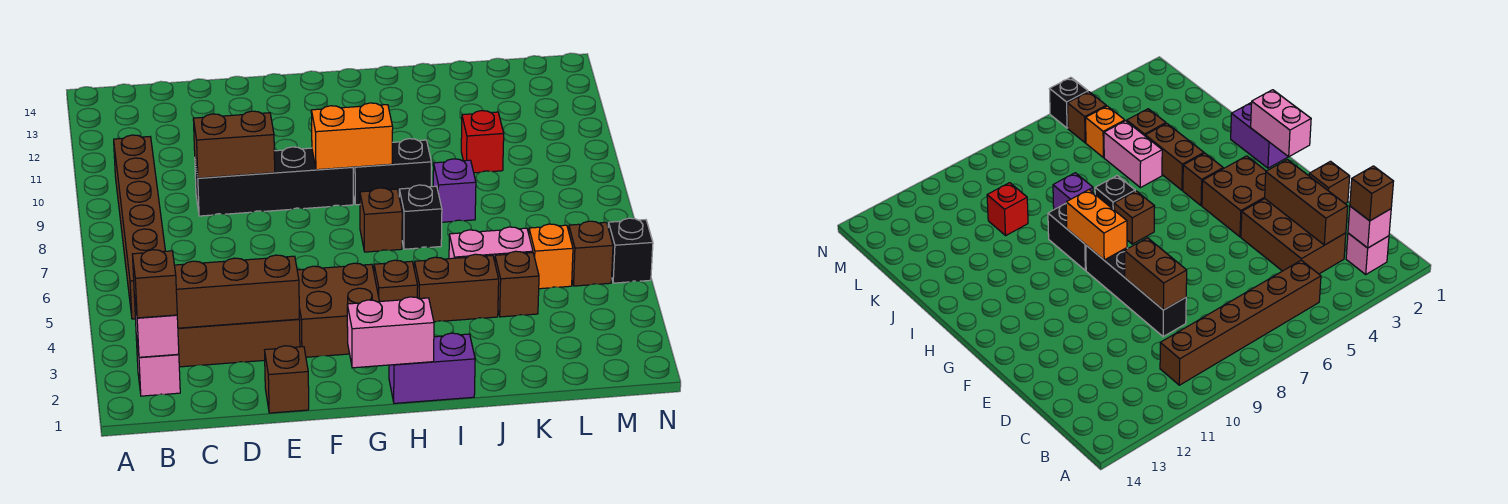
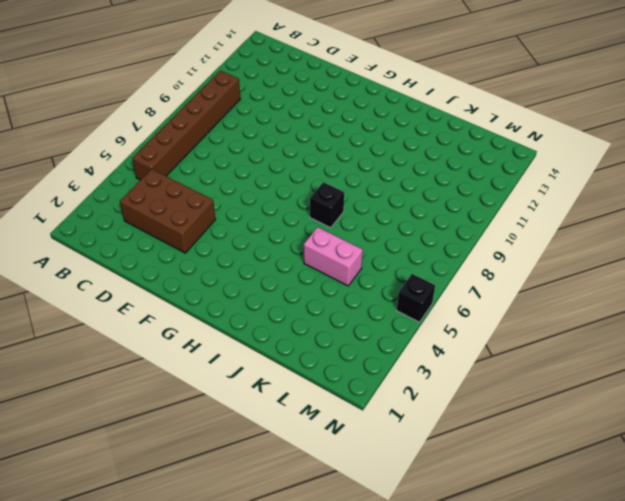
none -> pink brick B2 level 1
none -> black brick D9:G9 level 1
none -> brown brick E1 level 1

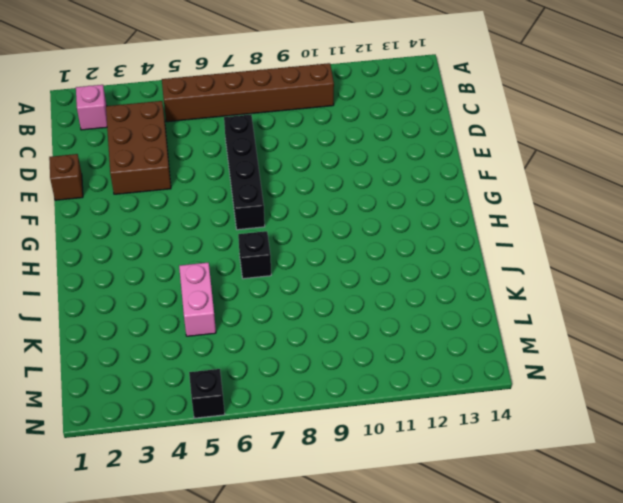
black brick D7:G7 level 1 -> black brick D9:G9 level 1
none -> brown brick F3:G4 level 1
none -> purple brick H1:I1 level 1
none -> brown brick H4 level 1

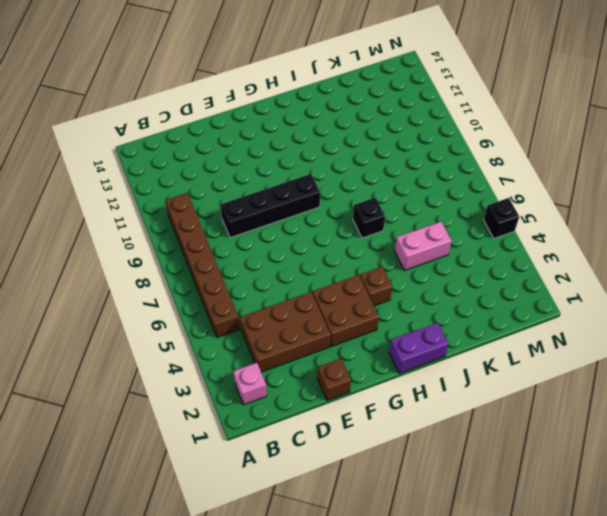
none -> brown brick H7 level 1
none -> black brick H9:I9 level 1
none -> brown brick I4:J4 level 1

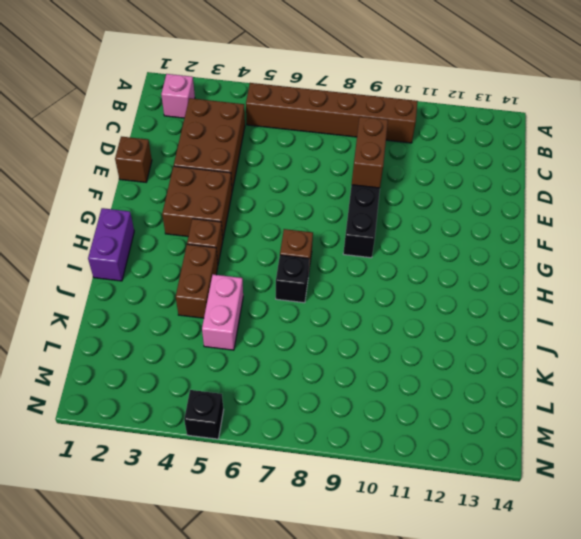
none -> black brick H9:I9 level 1
none -> purple brick J8 level 1
none -> brown brick K4 level 1

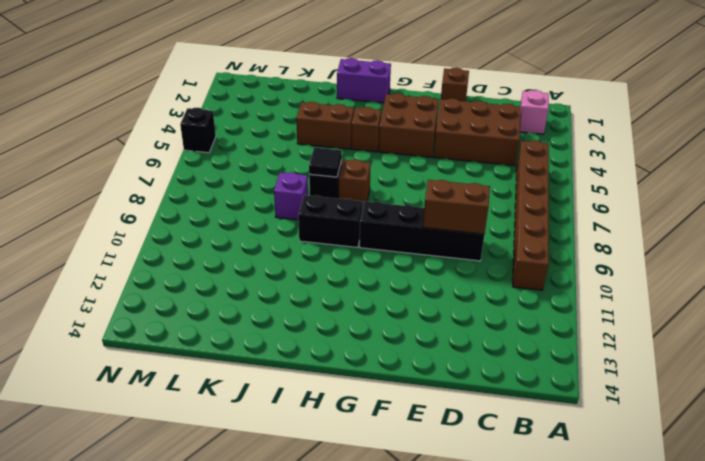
black tile I7 level 2 -> none
none -> pink brick J5:K5 level 1
none -> brown brick K4 level 1
none -> red brick K10 level 1

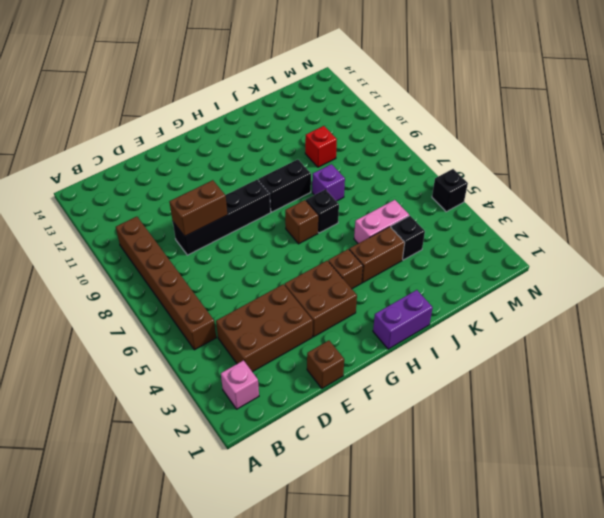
black brick K4 level 1 -> brown brick K4 level 1
none -> orange brick L5 level 1
none -> brown brick M5 level 1
none -> pink brick B2 level 2

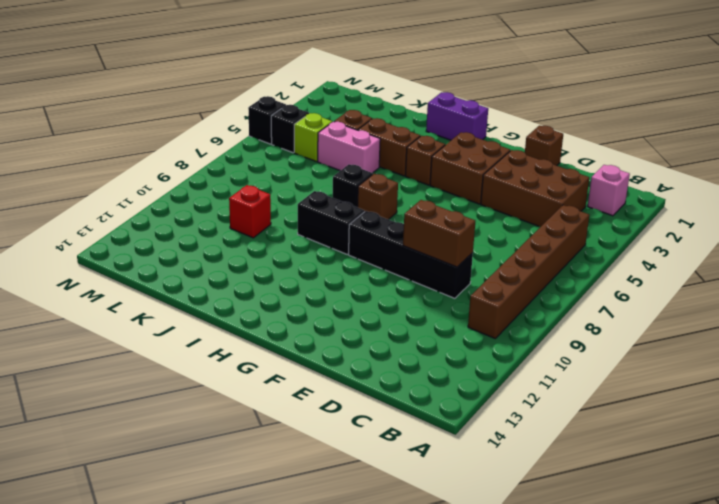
lime brick L5 level 1 -> orange brick L5 level 1
black brick M5 level 1 -> brown brick M5 level 1
none -> purple brick J8 level 1
none -> pink brick B2 level 2
none -> brown brick C3:E3 level 2

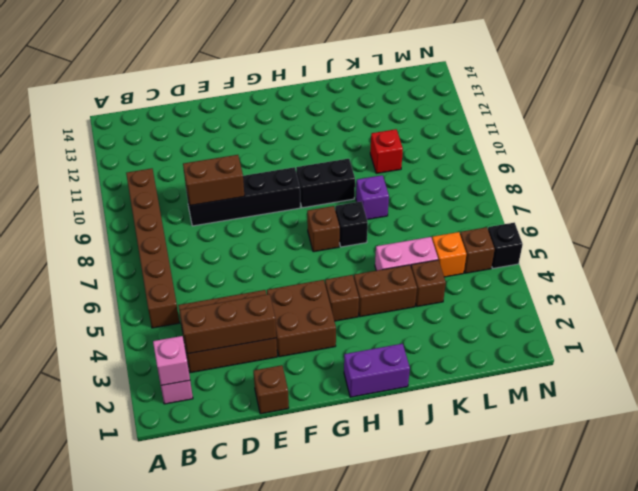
none -> pink brick G1:H1 level 2
none -> orange brick G9:H9 level 2
none -> brown brick B2 level 3

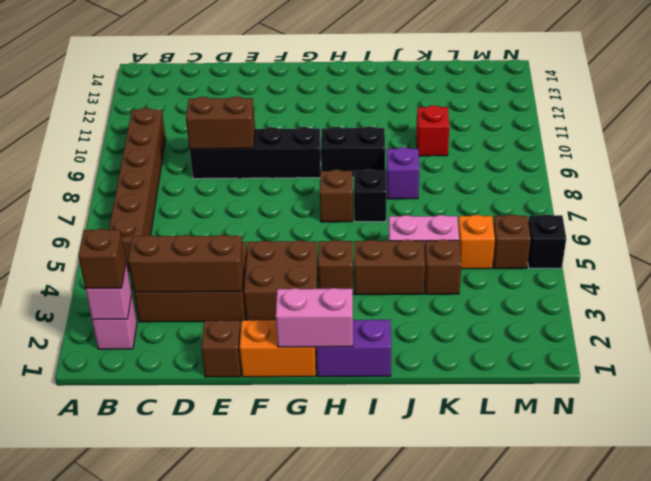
orange brick F1:G1 level 1 -> orange brick G9:H9 level 2

